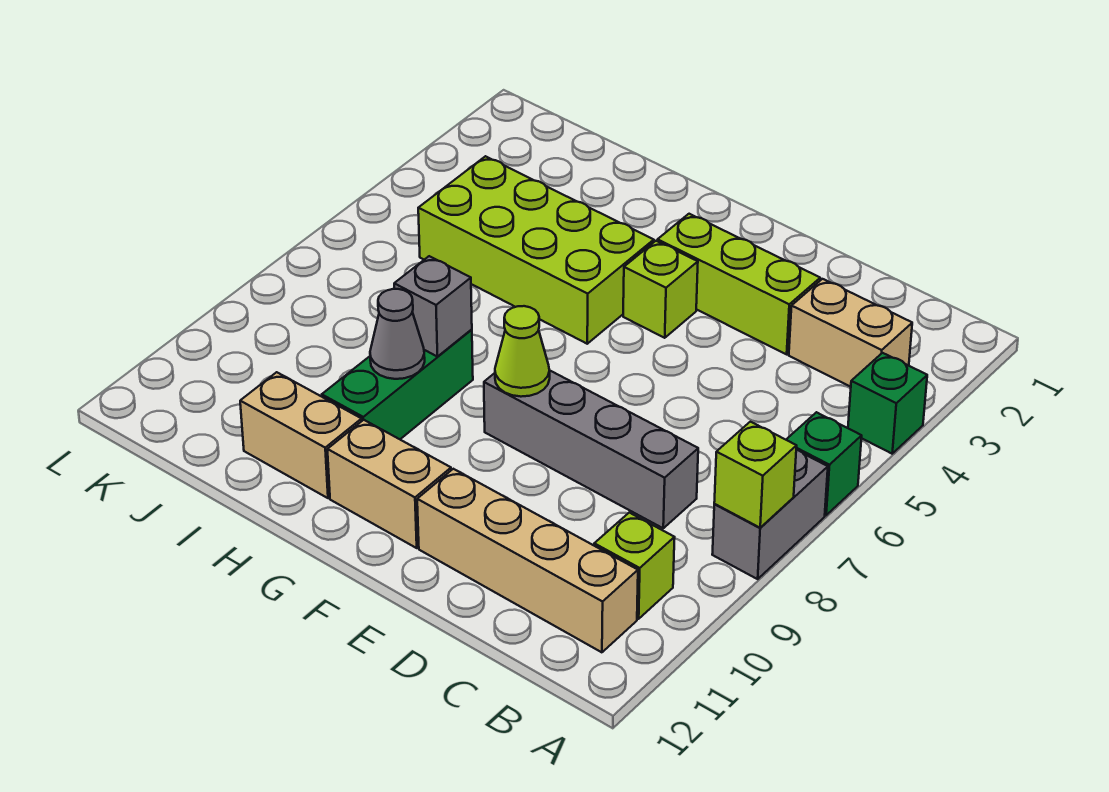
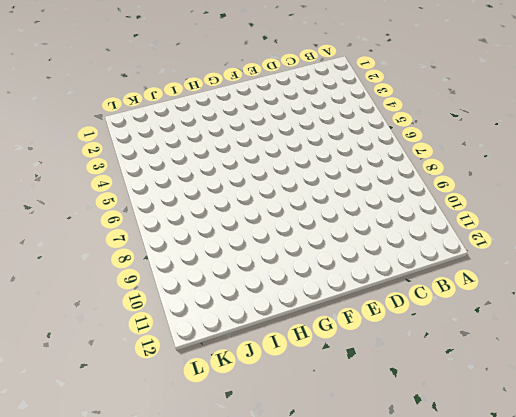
none -> green brick A4 level 1
none -> green brick A6 level 1
none -> grey brick A7:A8 level 1

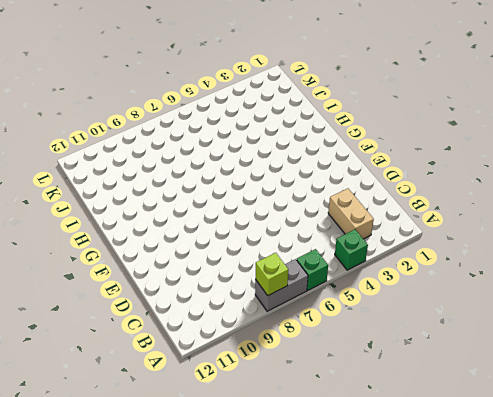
none -> lime brick B10 level 1
none -> tan brick B11:E11 level 1
none -> grey brick C8:F8 level 1

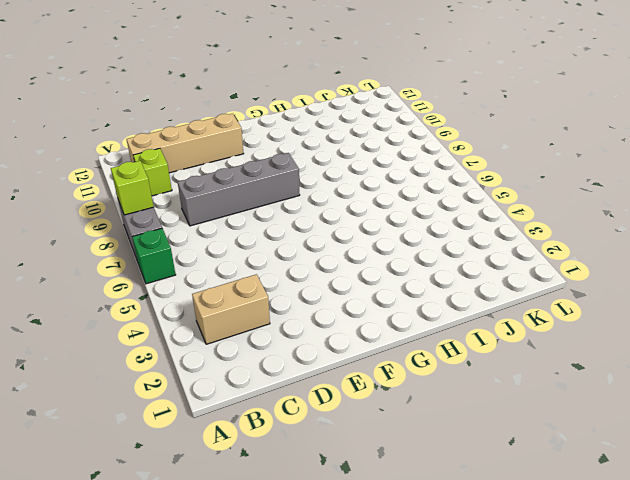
none -> green brick A4 level 1
none -> lime brick D3:F3 level 1
none -> lime brick F4 level 1

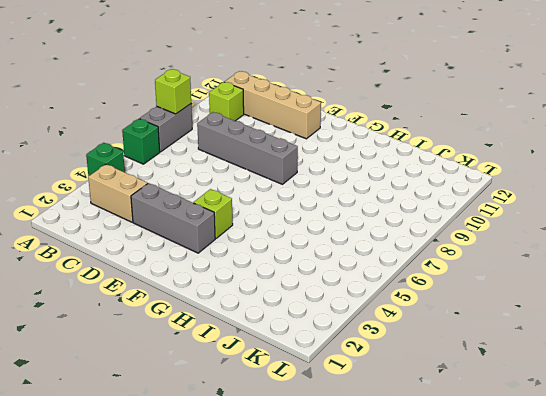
grey brick D3:F3 level 1 -> lime brick D3:F3 level 1
none -> tan brick F11:G11 level 1
none -> lime brick G4:J5 level 1
none -> green brick H8:H10 level 1

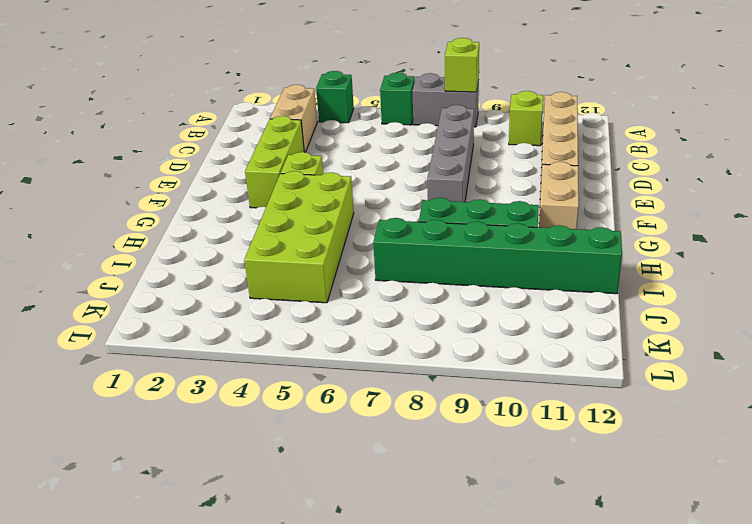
green brick I7:I12 level 1 -> tan brick H11:I11 level 1
none -> lime cone F8 level 2
none -> grey brick H8 level 2
none -> grey cone H9 level 2

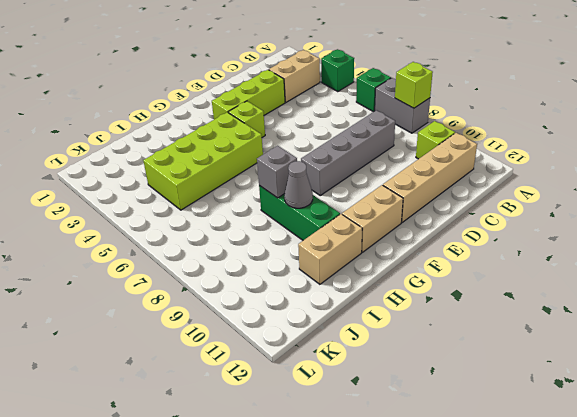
none -> lime cone F8 level 2

